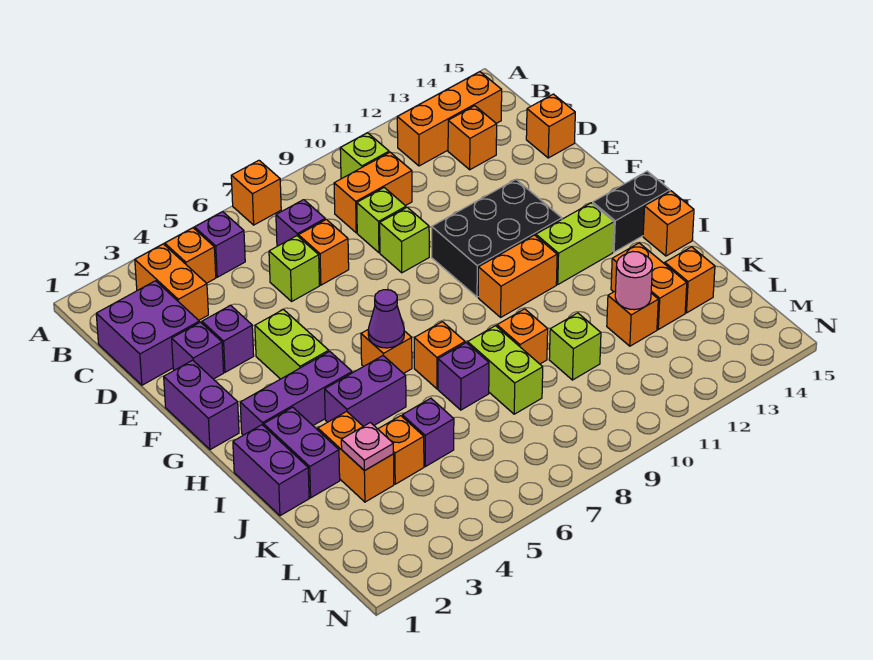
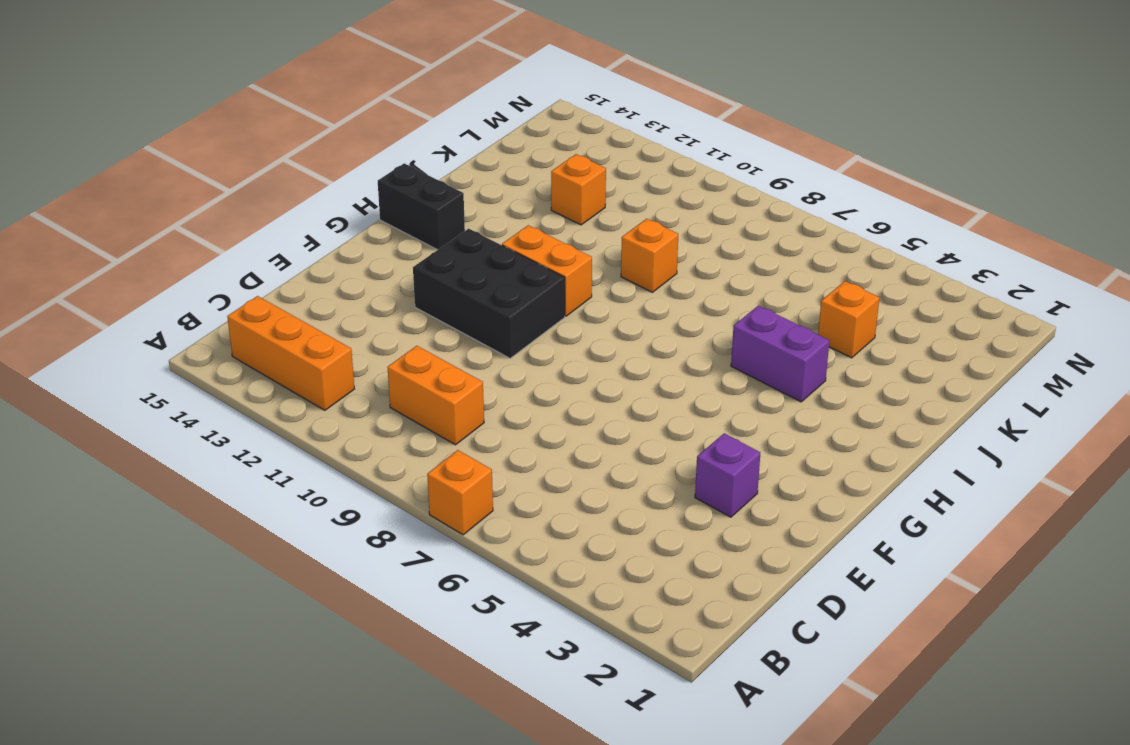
none -> orange brick B3:C3 level 1
none -> orange brick B4 level 1
none -> purple brick B5 level 1
none -> lime brick B10 level 1

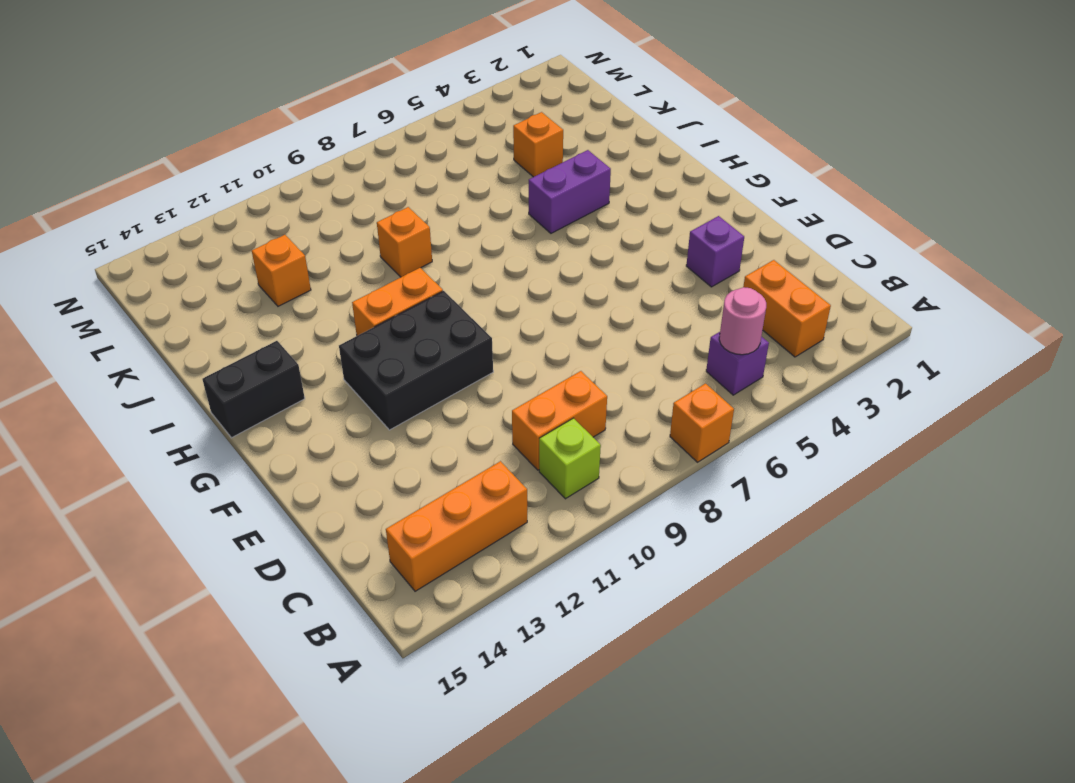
pink round brick B5 level 2 -> pink round brick K12 level 2
none -> orange brick B4 level 1
none -> purple brick C1:D2 level 1
none -> purple brick C7 level 1
none -> orange brick C13 level 1

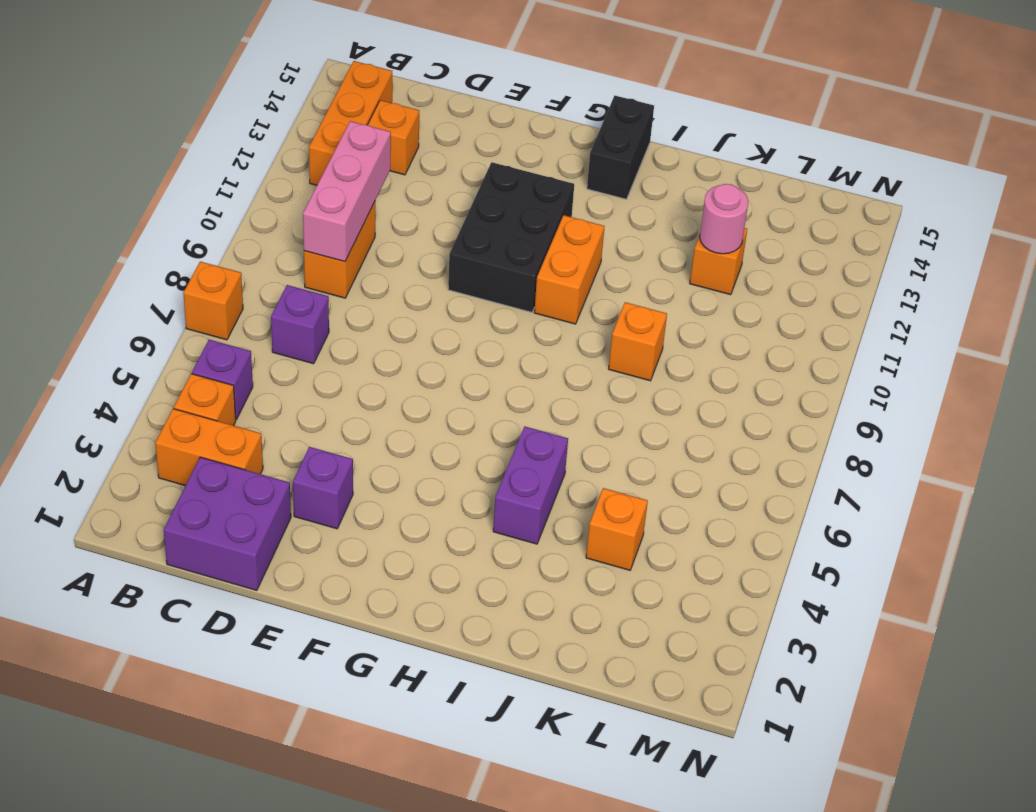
pink brick C9:C11 level 2 -> none
none -> lime brick B10 level 1
none -> lime brick D6 level 1
none -> orange brick D7 level 1
none -> lime brick D9 level 1

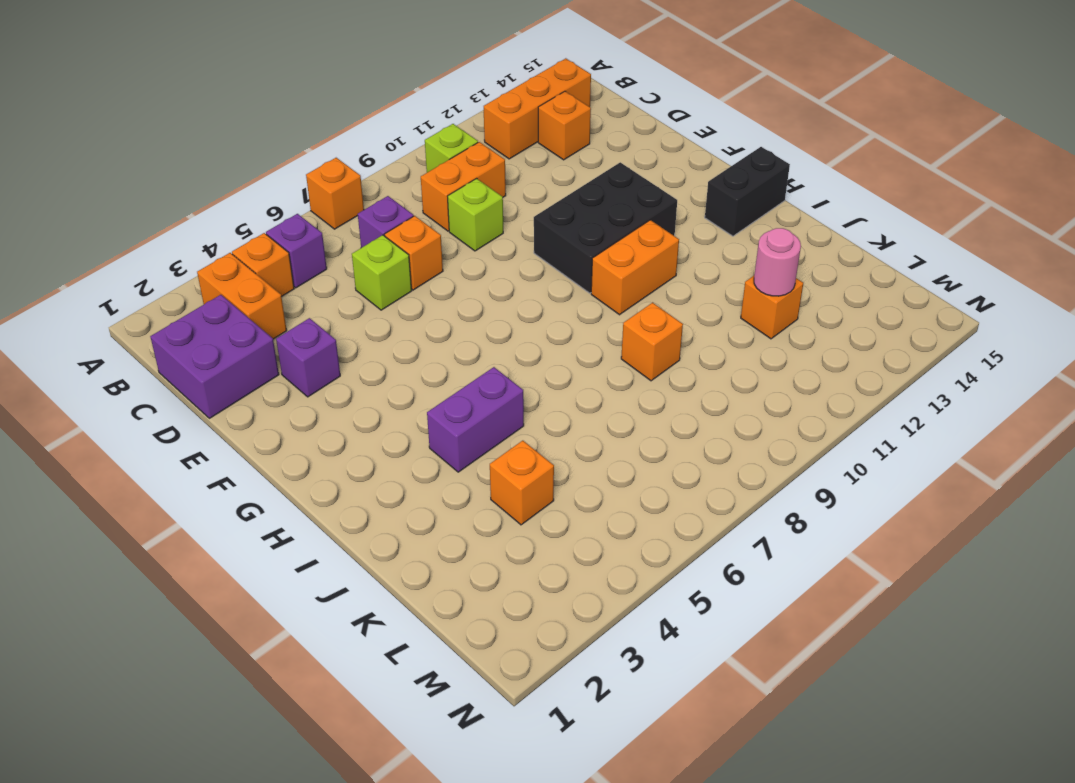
none -> orange brick D15 level 1
none -> purple brick E2 level 1
none -> lime brick E9 level 1
none -> purple brick F1:G1 level 1

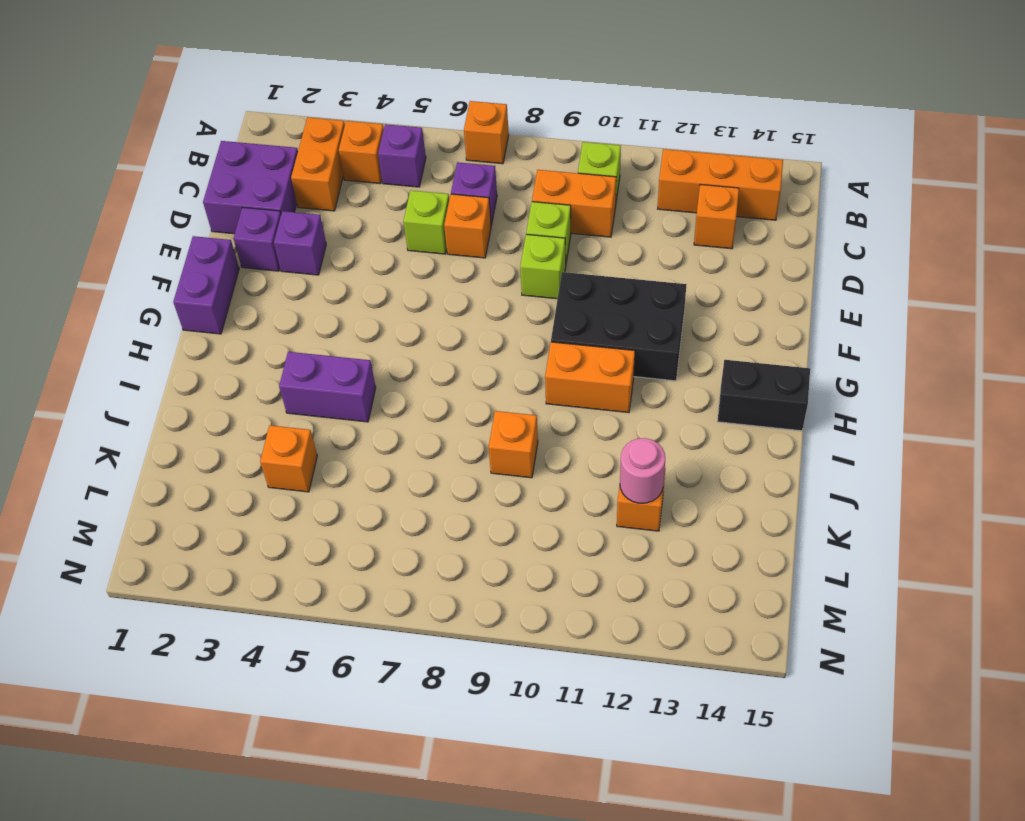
none -> orange brick D15 level 1
none -> lime brick F4:G4 level 1
none -> purple brick H2:H4 level 1
none -> orange brick H6 level 1

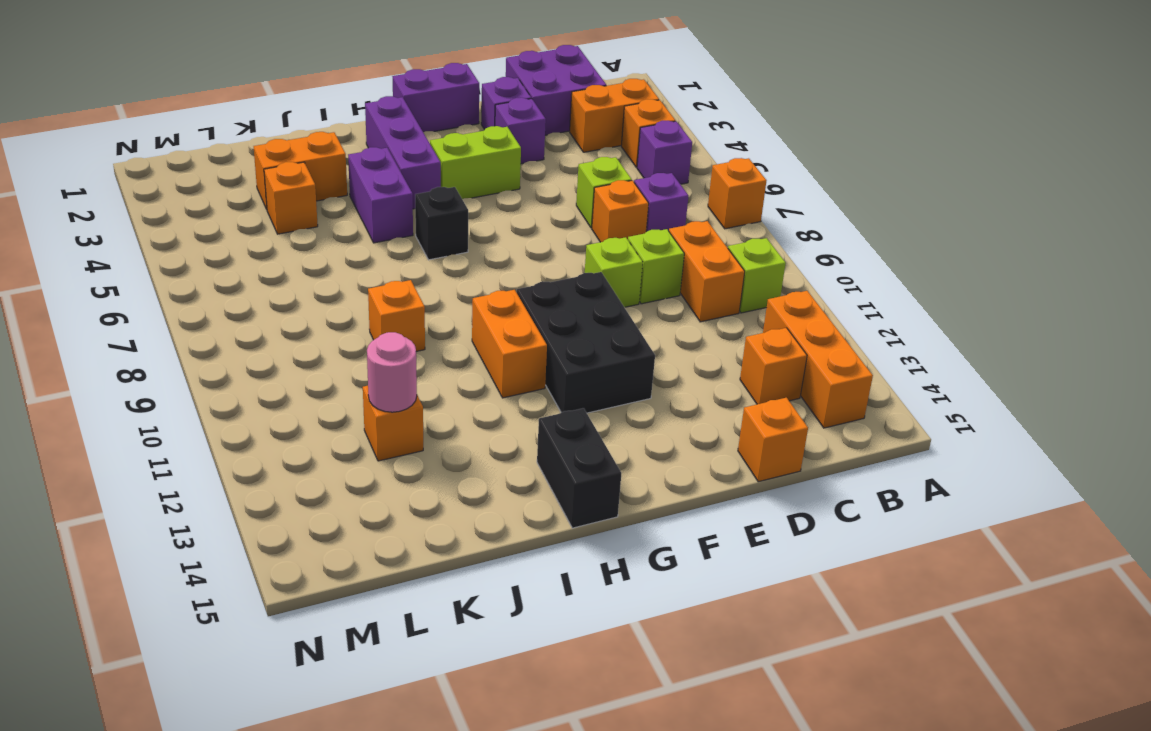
black brick H6 level 1 -> orange brick H6 level 1
none -> lime brick H12:H13 level 1
none -> purple brick I1:J1 level 1
none -> purple brick I2:J2 level 1
none -> orange brick I7 level 1

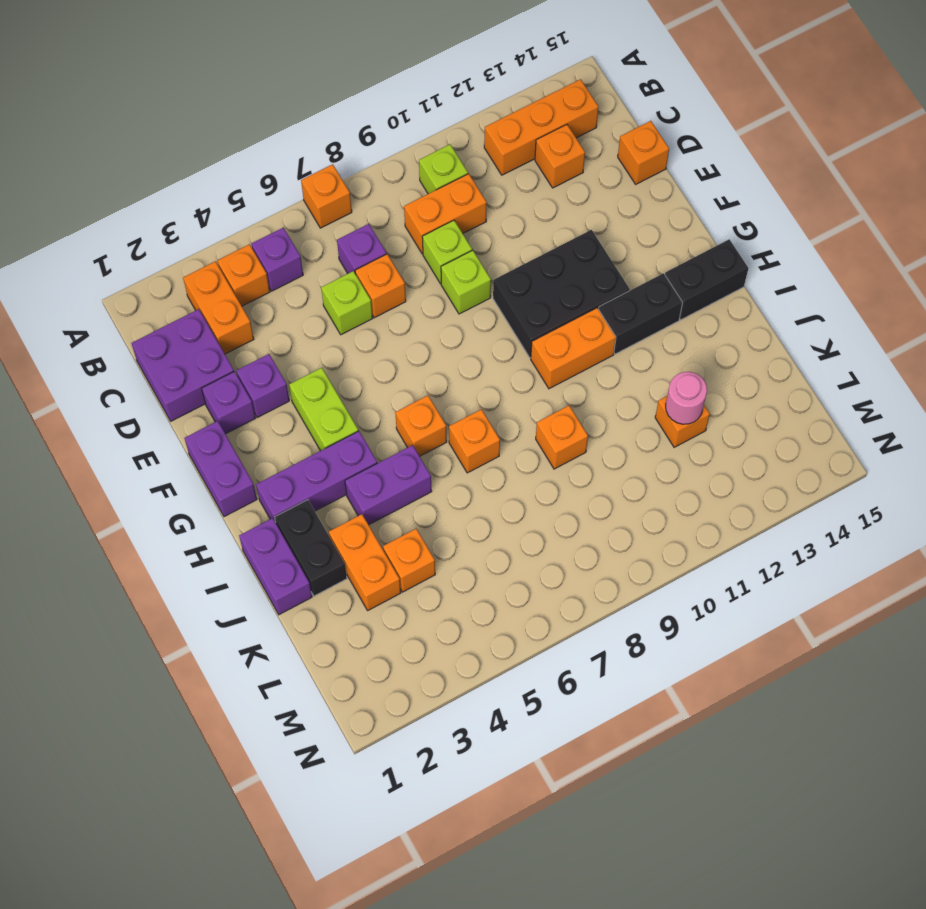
black brick H12:H13 level 1 -> lime brick H12:H13 level 1
black brick I2:J2 level 1 -> purple brick I2:J2 level 1
none -> orange brick I15 level 1
none -> purple brick J7 level 1
none -> lime brick J8:K8 level 1
none -> orange brick J13:K13 level 1

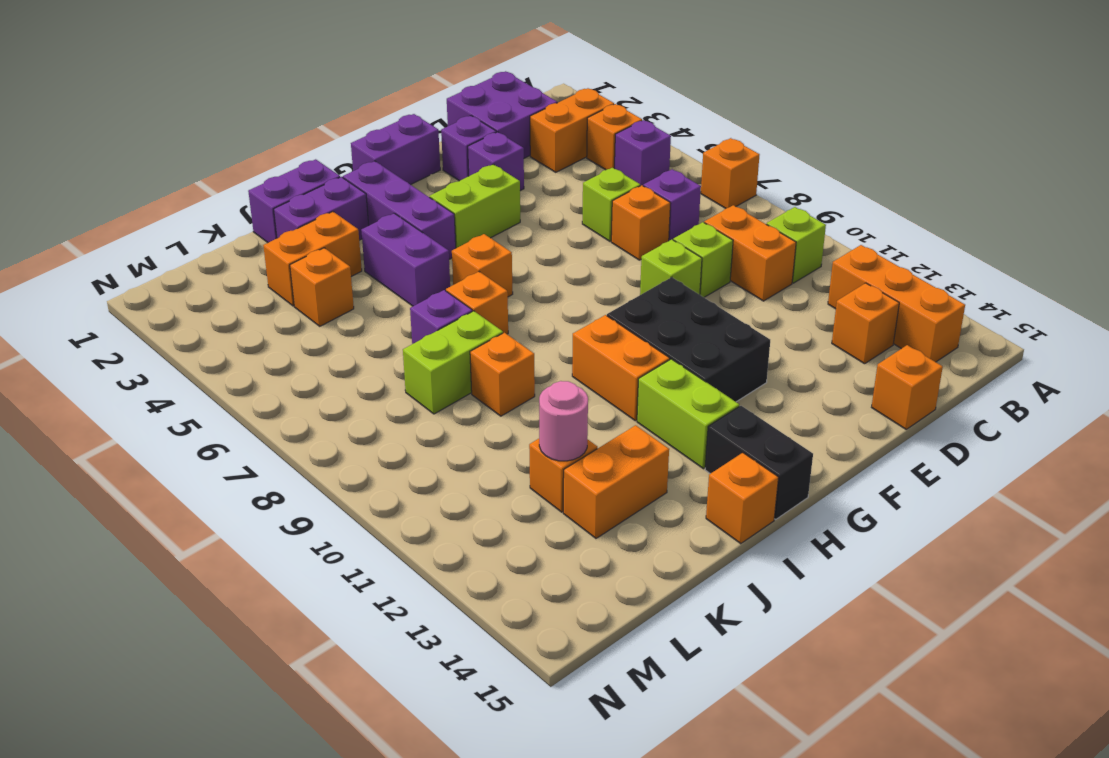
none -> purple brick K5 level 1
none -> lime brick K10 level 1
none -> orange brick K14 level 1
none -> purple cone H6 level 2

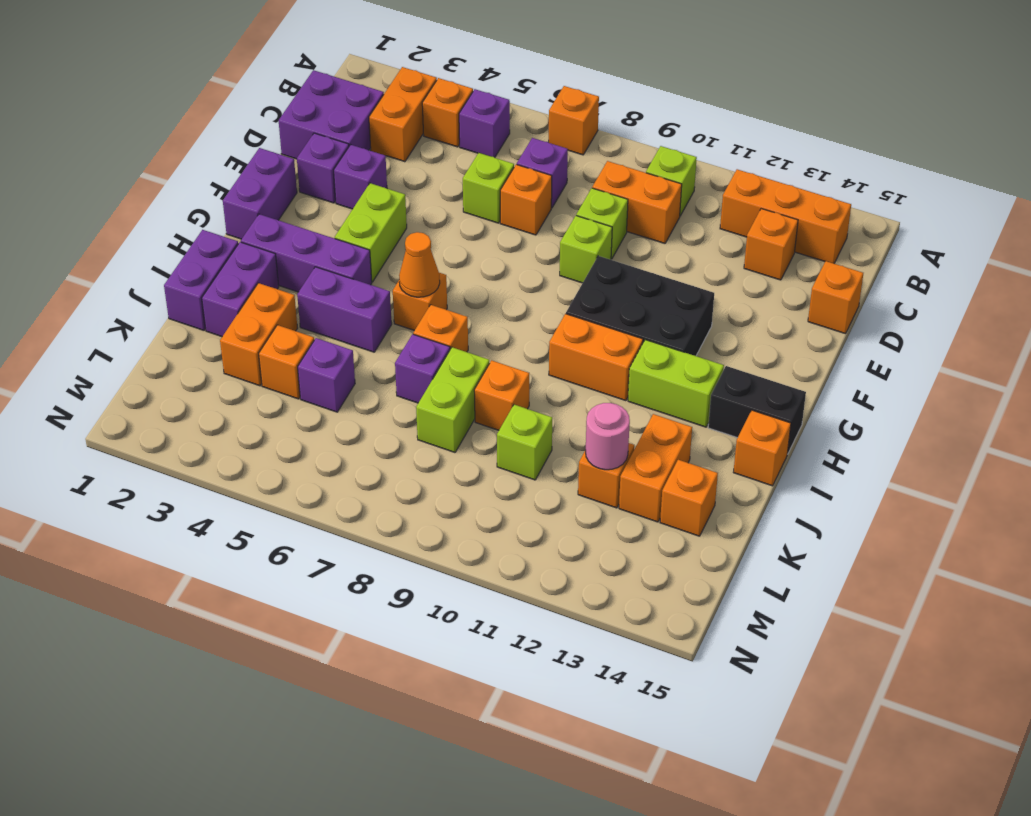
orange cone H6 level 2 -> purple cone H6 level 2
none -> pink plate K3 level 2

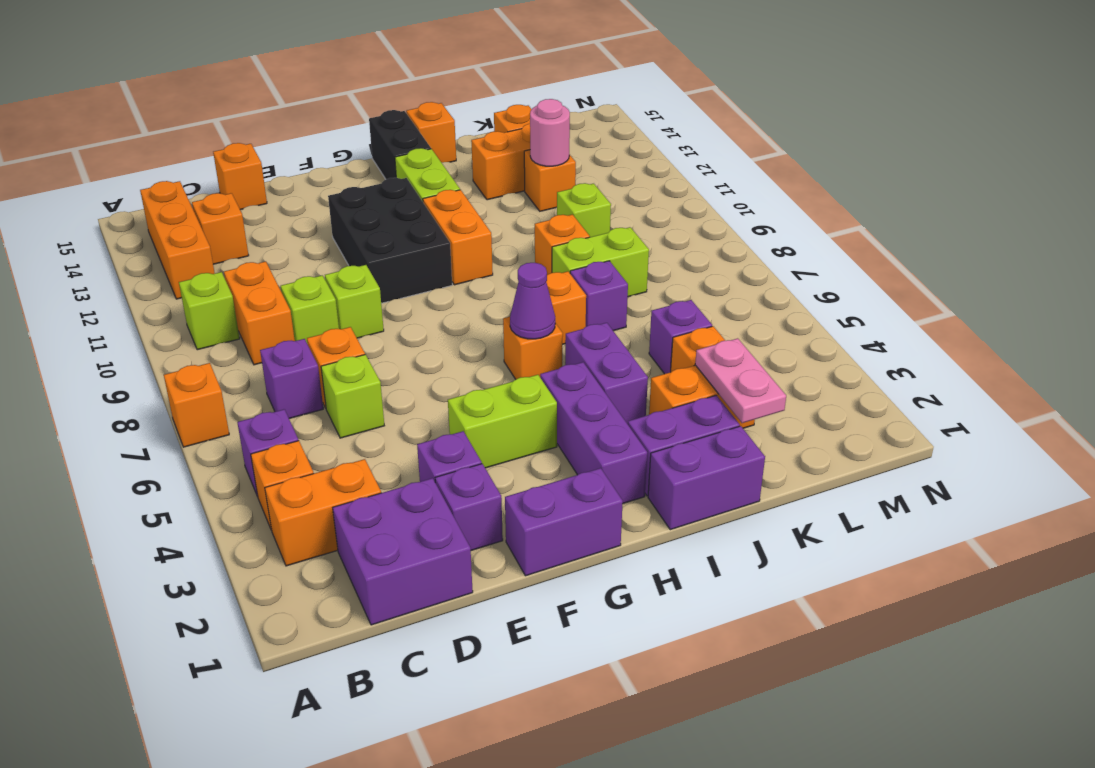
pink plate K2:K3 level 2 -> pink plate K3 level 2

